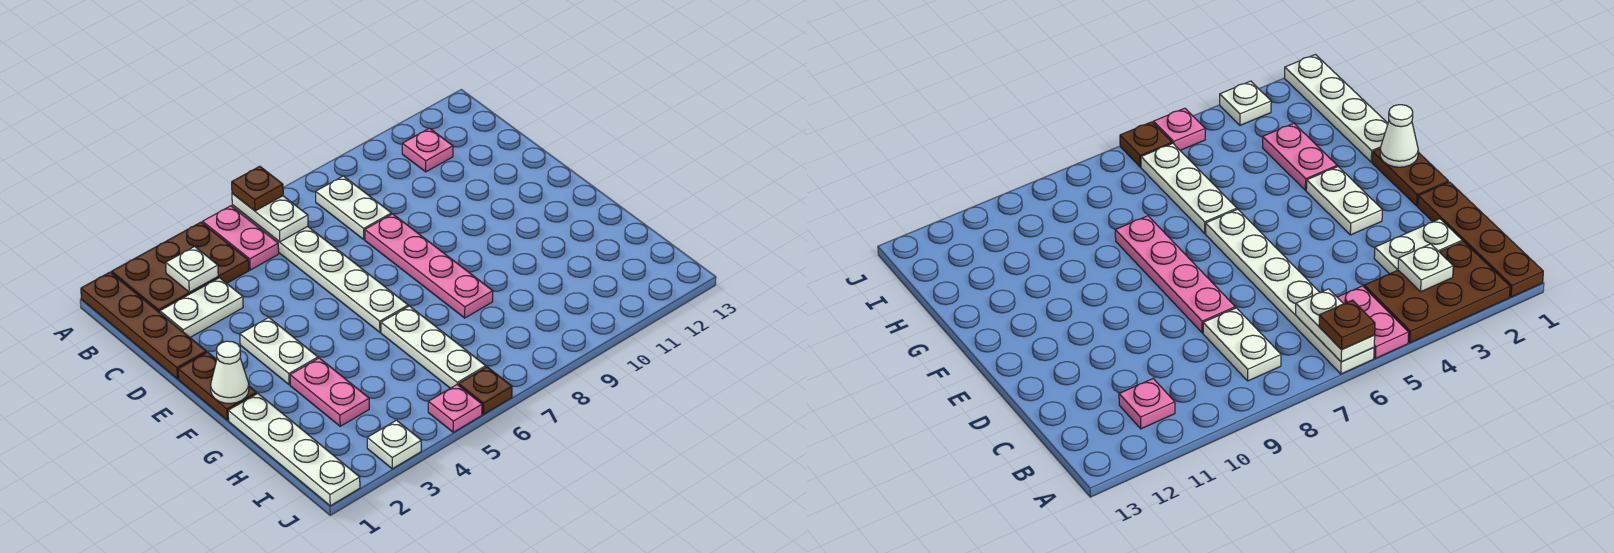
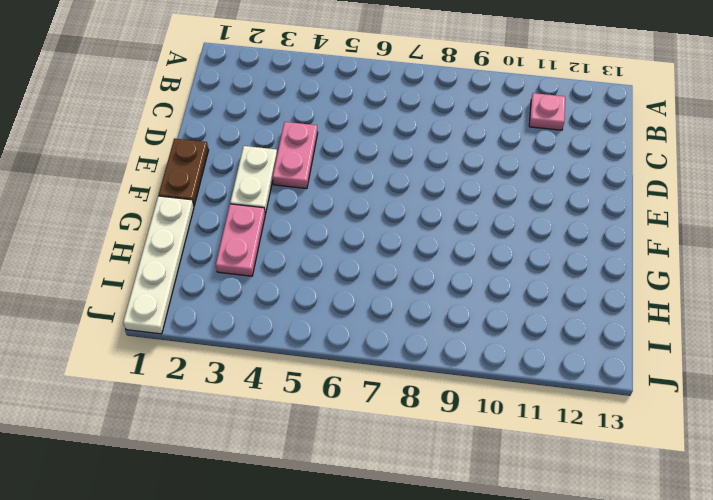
pink plate D4:E4 level 1 -> pink plate A5:B5 level 1
none -> brown plate A1:D1 level 1
none -> brown plate A2:B4 level 1
none -> white plate A6:F6 level 1

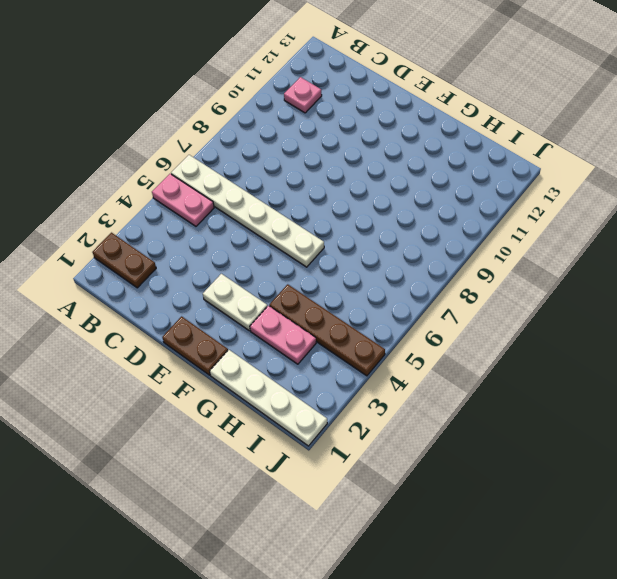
brown plate A2:B2 level 1 -> brown plate A2:B4 level 1
brown plate G4:J4 level 1 -> brown plate A1:D1 level 1
none -> white plate B8:C8 level 1
none -> white plate C2:C3 level 1
none -> pink plate D8:G8 level 1

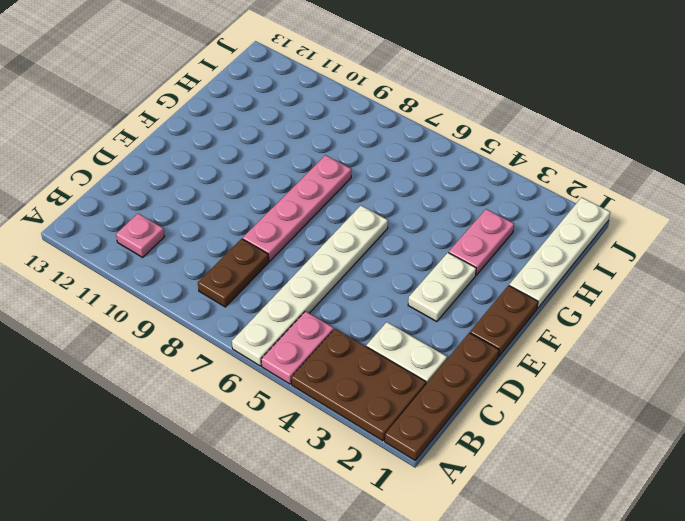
brown plate B8:C8 level 1 -> white plate B8:C8 level 1
none -> white plate G6:I6 level 1
none -> white plate J3 level 1
none -> pink plate J5 level 1

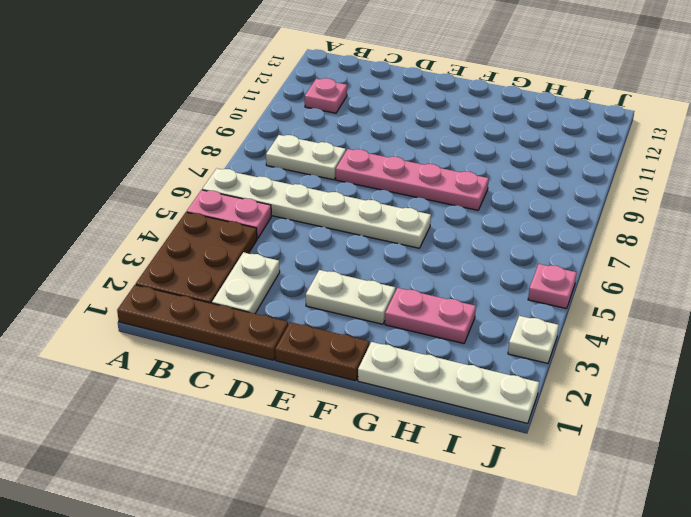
none -> white plate G6:I6 level 1
none -> brown plate J6 level 1
none -> white plate A6:B6 level 2

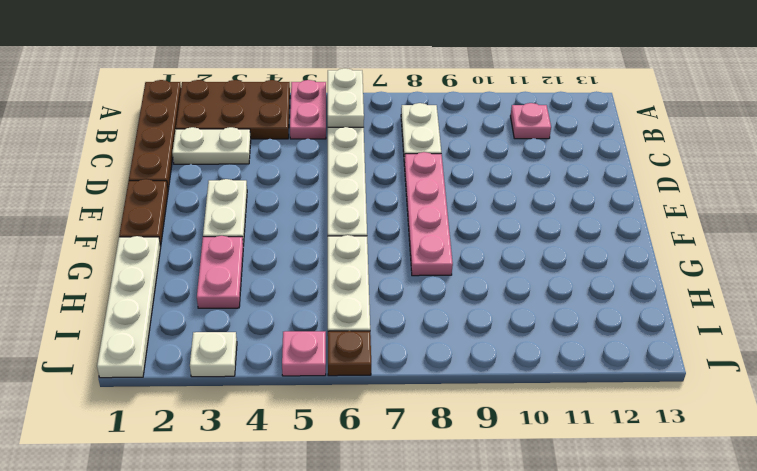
none -> white plate B3 level 2
none -> white cone F1 level 2
none -> brown plate A6 level 3

